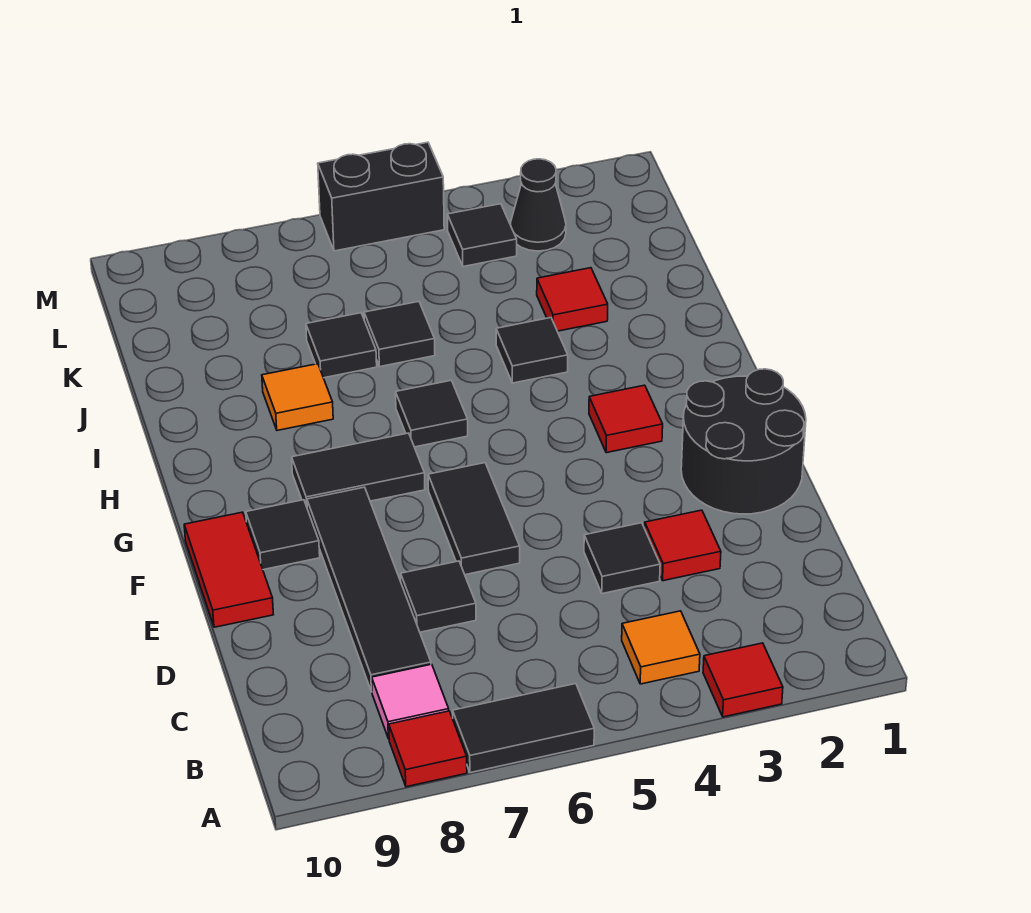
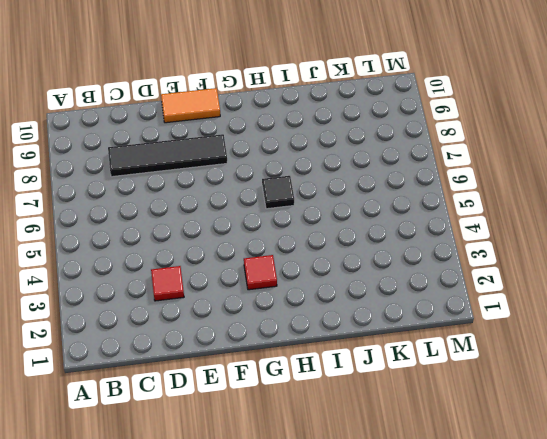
orange tile E10:F10 level 1 -> red tile E10:F10 level 1
none -> red tile A3 level 1
none -> black tile A6:A7 level 1
none -> red tile A8 level 1

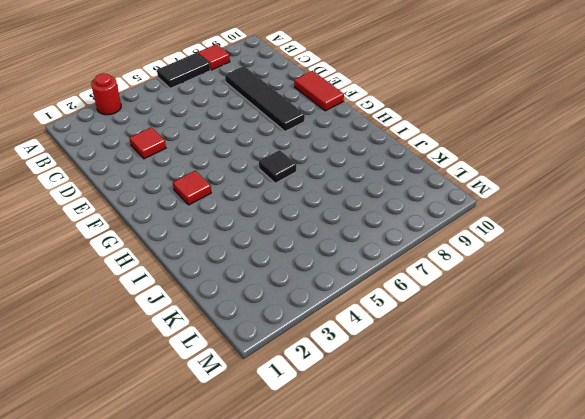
red round brick A3 level 1 -> red tile A3 level 1
none -> orange tile B4 level 1
none -> pink tile B8 level 1
none -> black tile D4 level 1

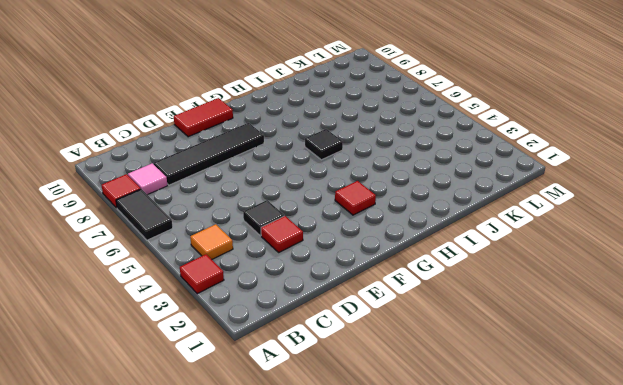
none -> black tile D7 level 1
none -> black round brick E1:F2 level 1
none -> black tile E6:F6 level 1

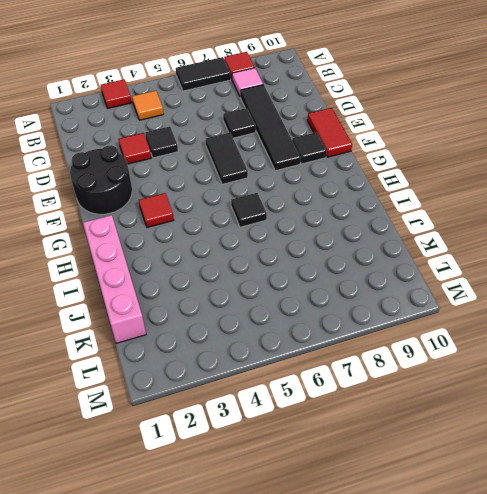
pink brick H1:K1 level 1 -> none
none -> black tile G7:G8 level 1
none -> black tile I4 level 1
none -> orange tile I8 level 1

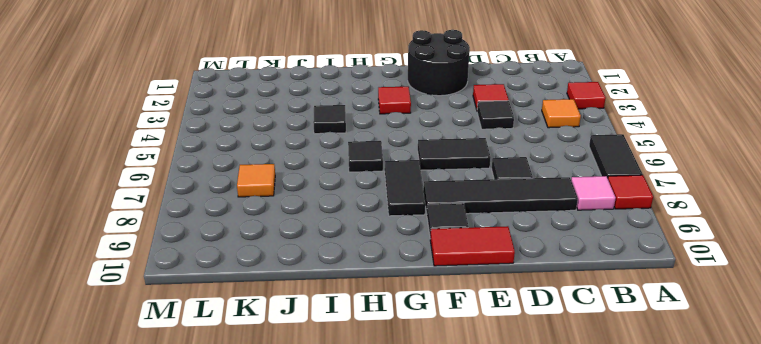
orange tile K7 level 1 -> orange tile I8 level 1
none -> red tile J3 level 1
none -> black tile J6 level 1
none -> black tile J7 level 1

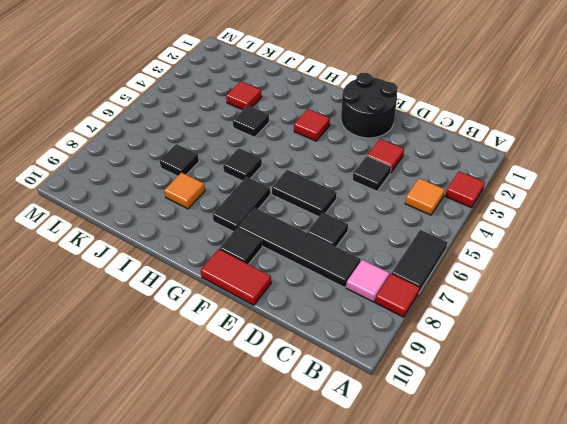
none -> black tile J6 level 1
none -> black cone L3 level 1
none -> black tile L4 level 1

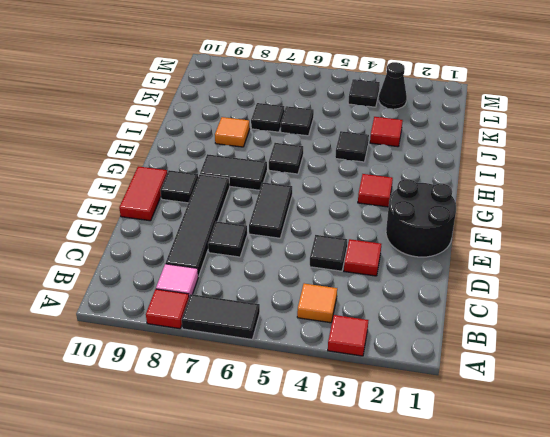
none -> black brick M5:M6 level 1

